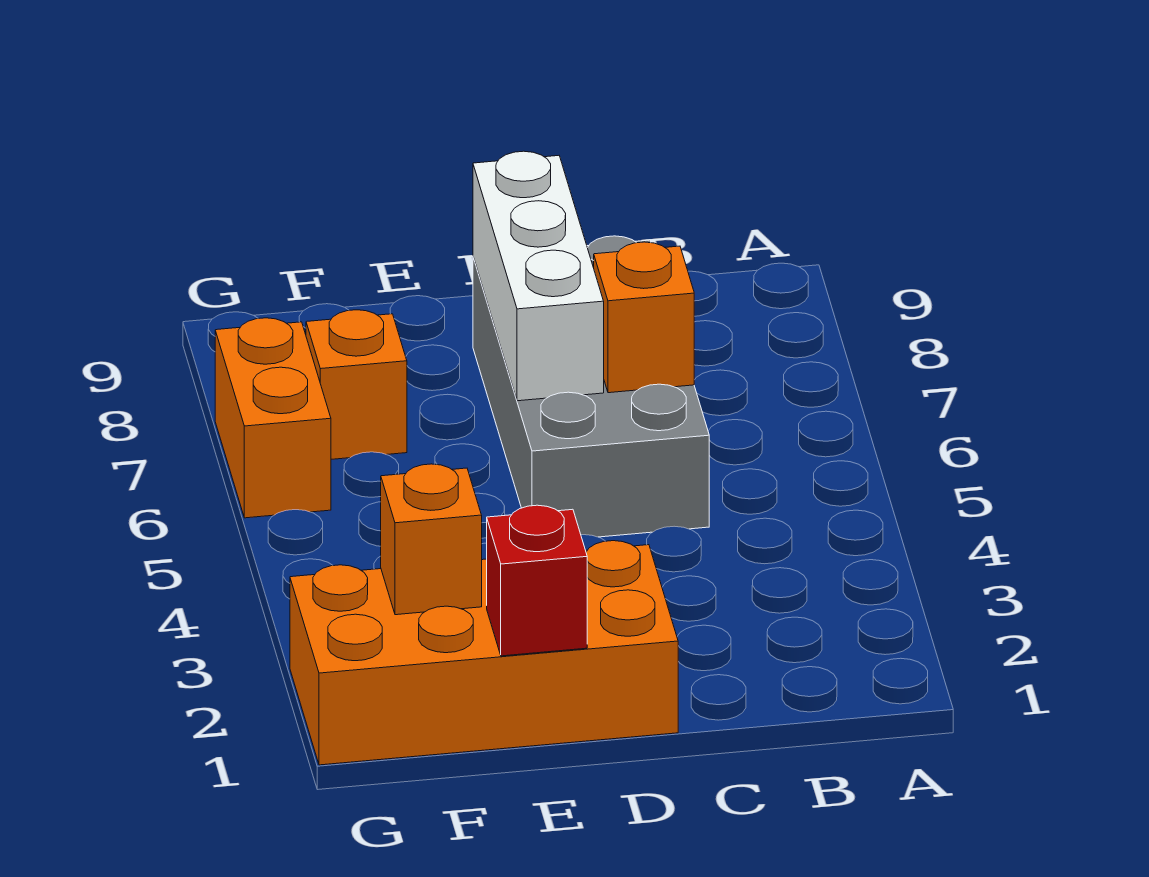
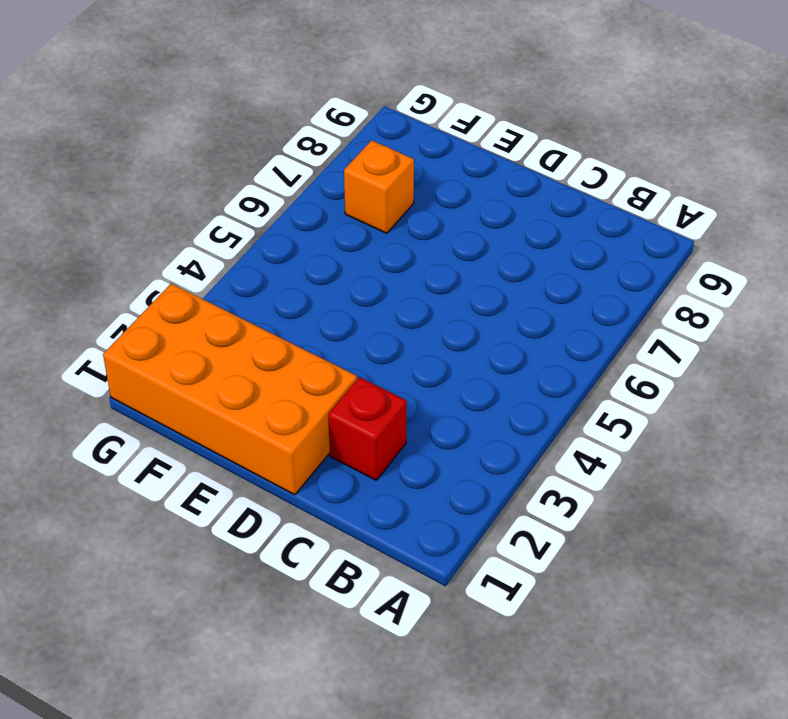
red brick C2 level 1 -> red brick E1 level 2
none -> grey brick C5:D8 level 1
none -> orange brick G6:G7 level 1

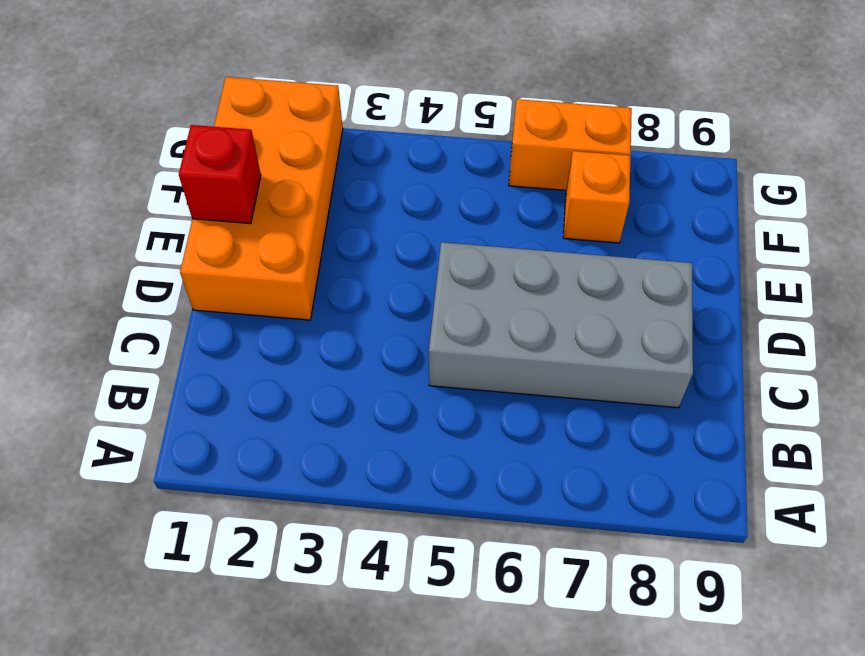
none -> orange brick C6 level 2
none -> white brick D6:D8 level 2

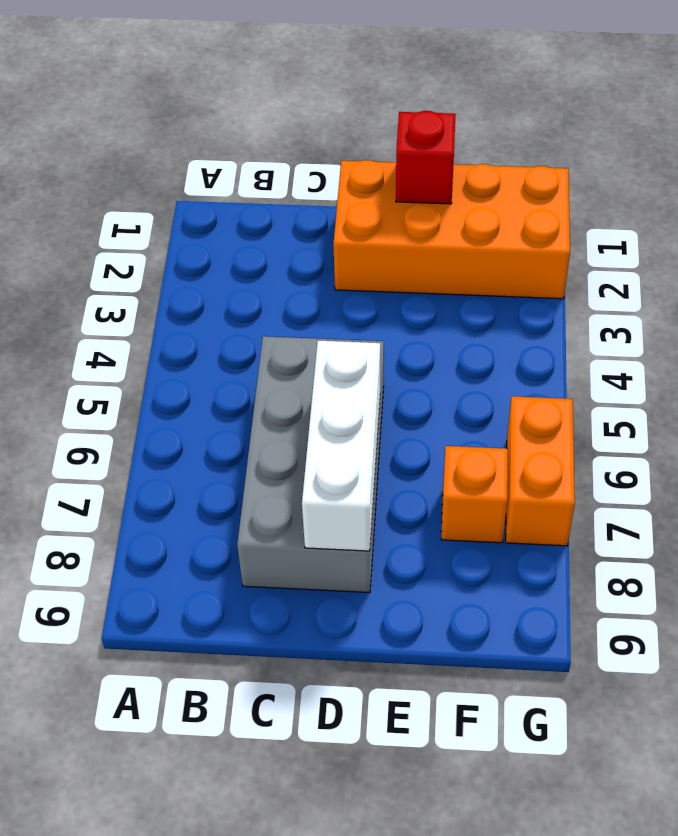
none -> orange brick C6 level 2
none -> orange brick F2 level 2

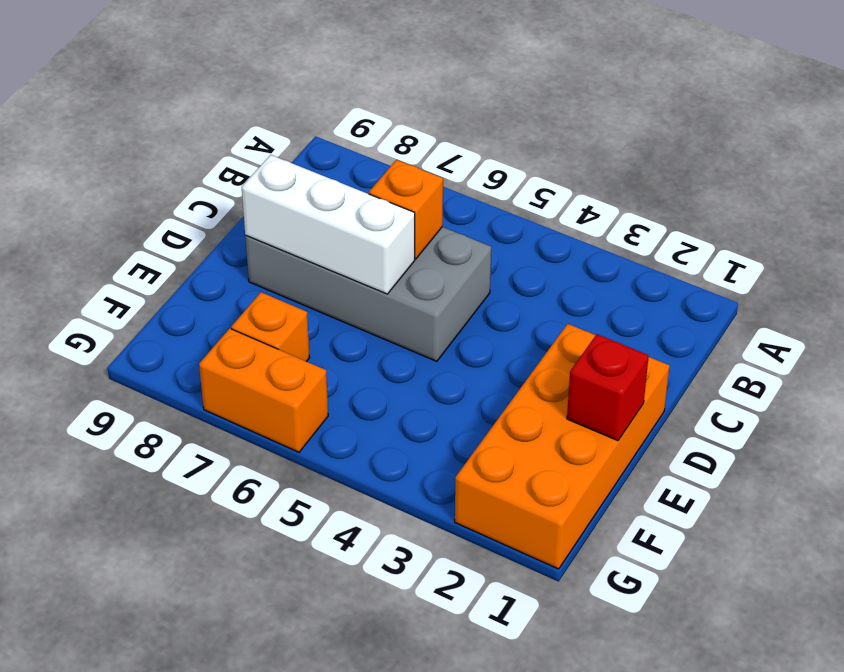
none -> orange brick F2 level 2

